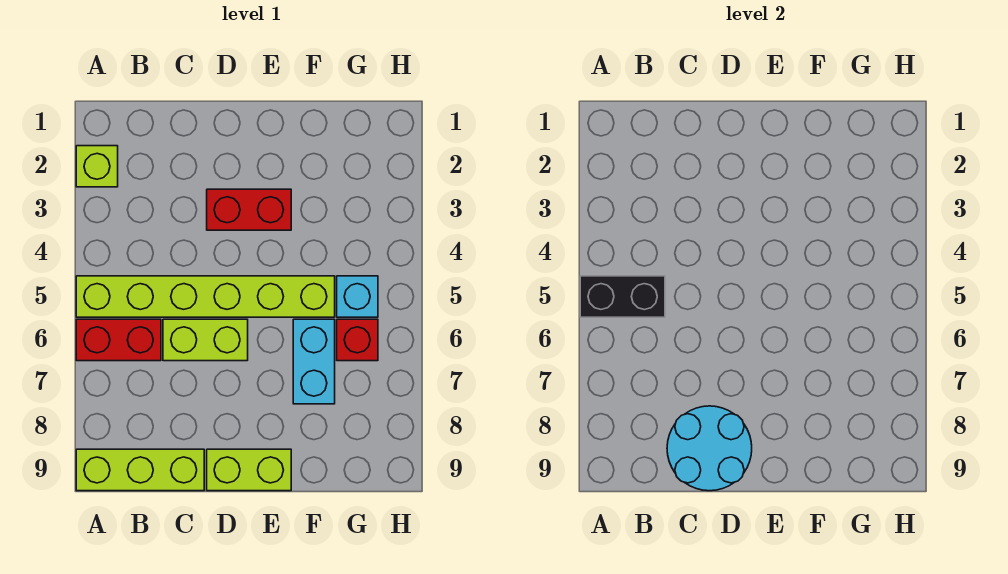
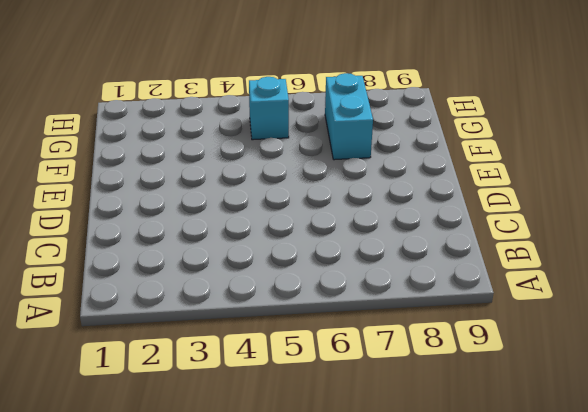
cyan brick F7:G7 level 1 -> cyan brick F6:F7 level 1
none -> lime brick A2 level 1
none -> lime brick A5:F5 level 1
none -> red brick A6:B6 level 1

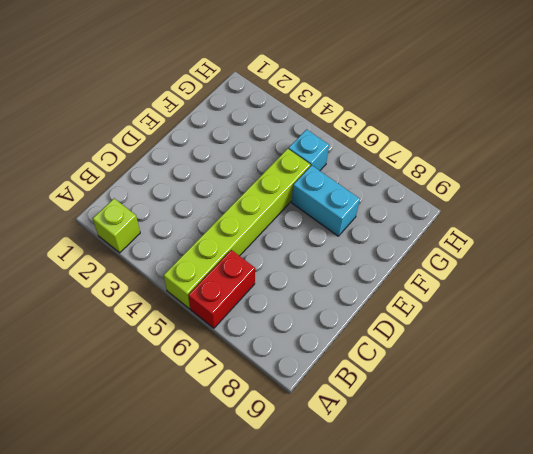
none -> lime brick A9:C9 level 1
none -> lime brick C6:D6 level 1
none -> red brick D3:E3 level 1

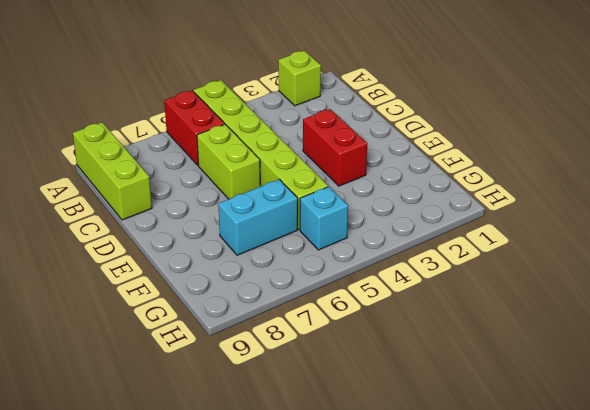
none -> lime brick D9:E9 level 1
none -> red brick G6 level 1
none -> black brick A5:B5 level 2

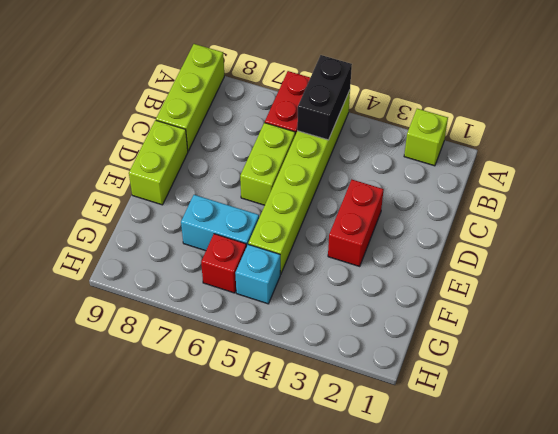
none -> cyan round brick C8:D9 level 2

